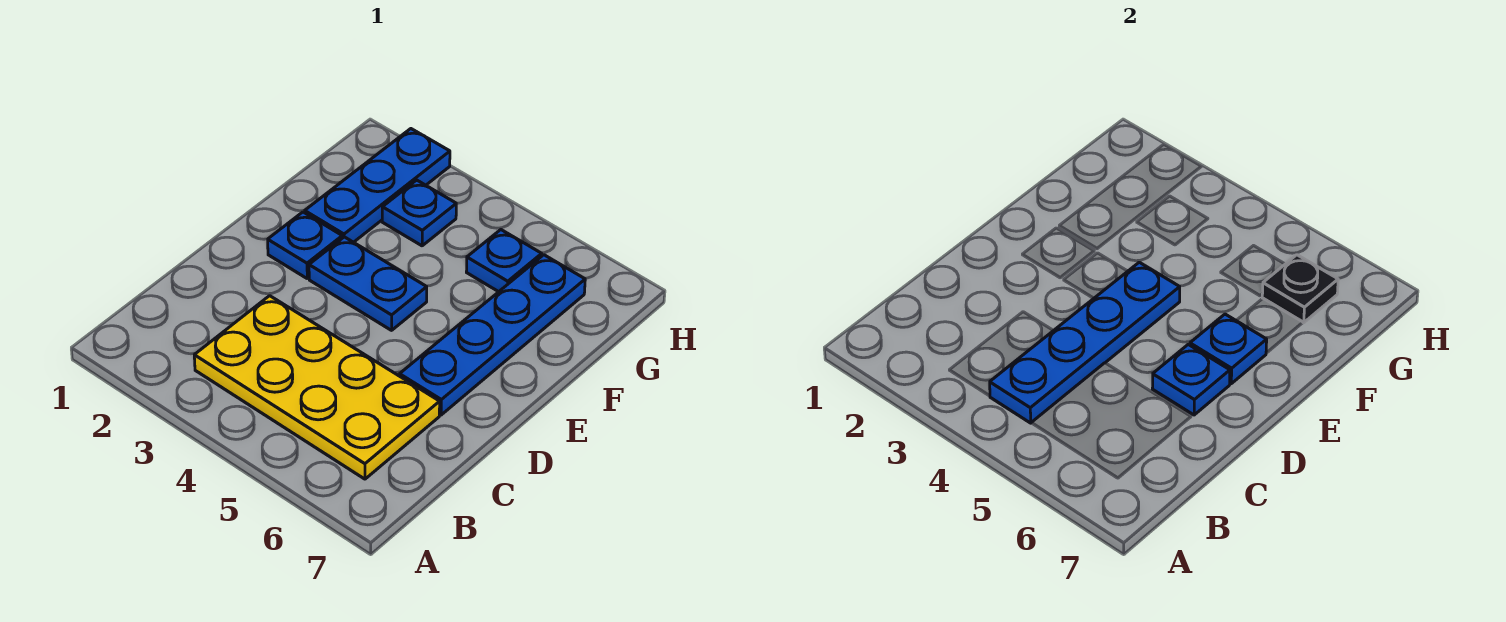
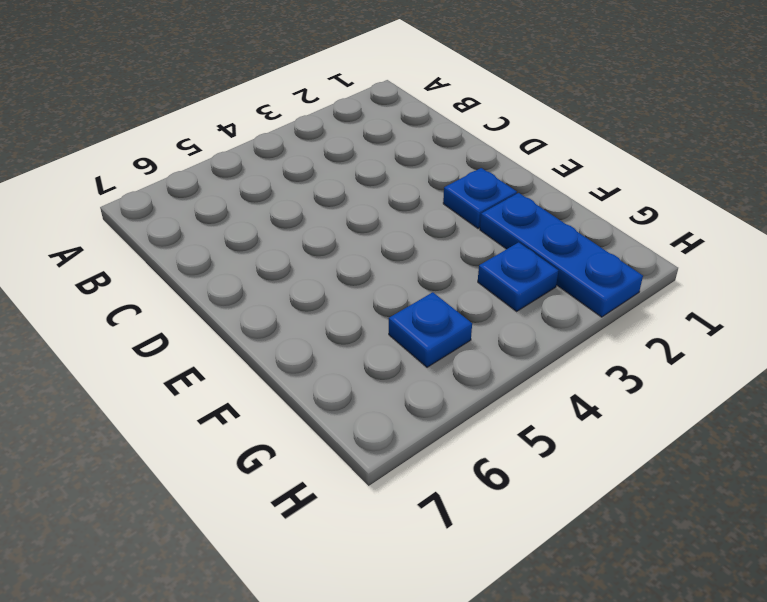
none -> yellow plate B3:C6 level 1
none -> blue plate D6:G6 level 1

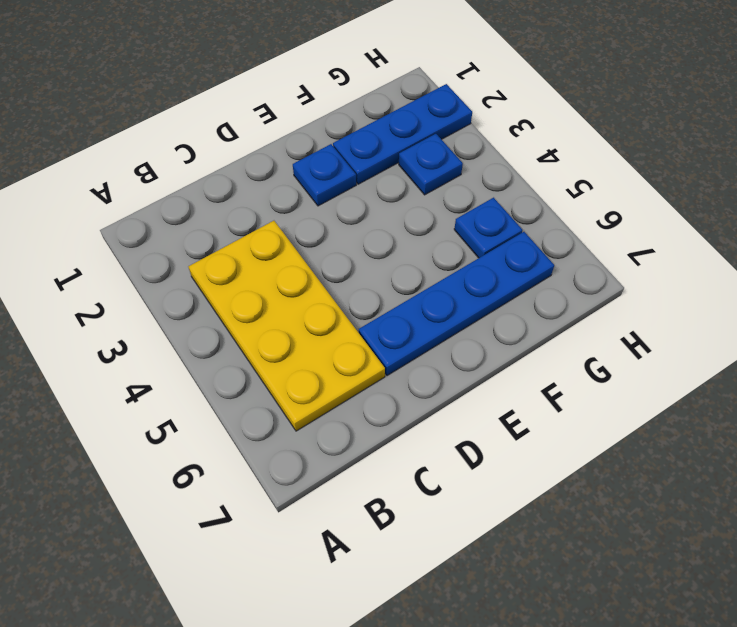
none -> blue plate E3:E4 level 1
none -> blue plate B4:E4 level 2

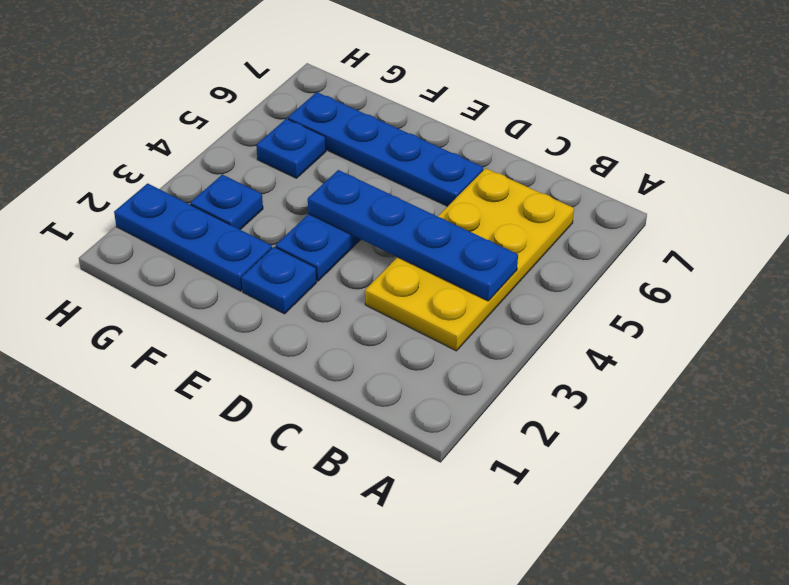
none -> blue plate D6 level 2
none -> blue plate E6 level 2

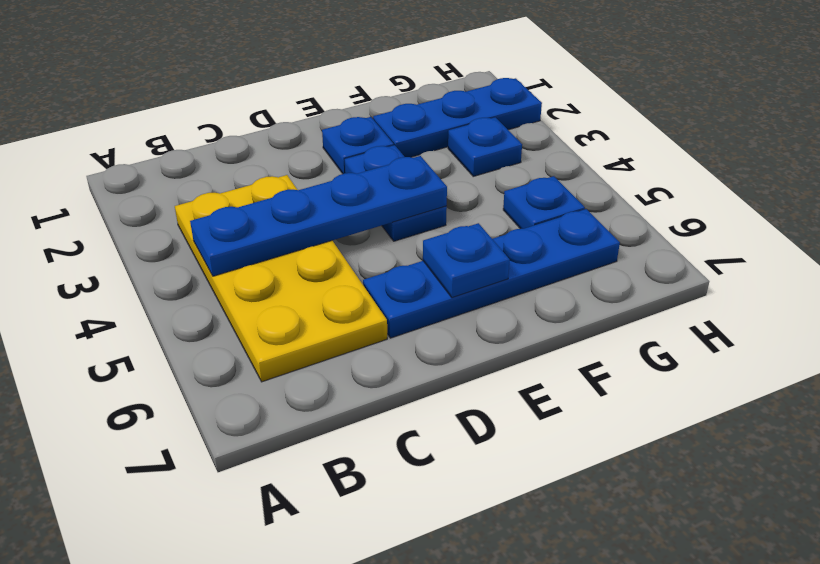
none -> blue plate D6 level 2
none -> black plate G6 level 2

